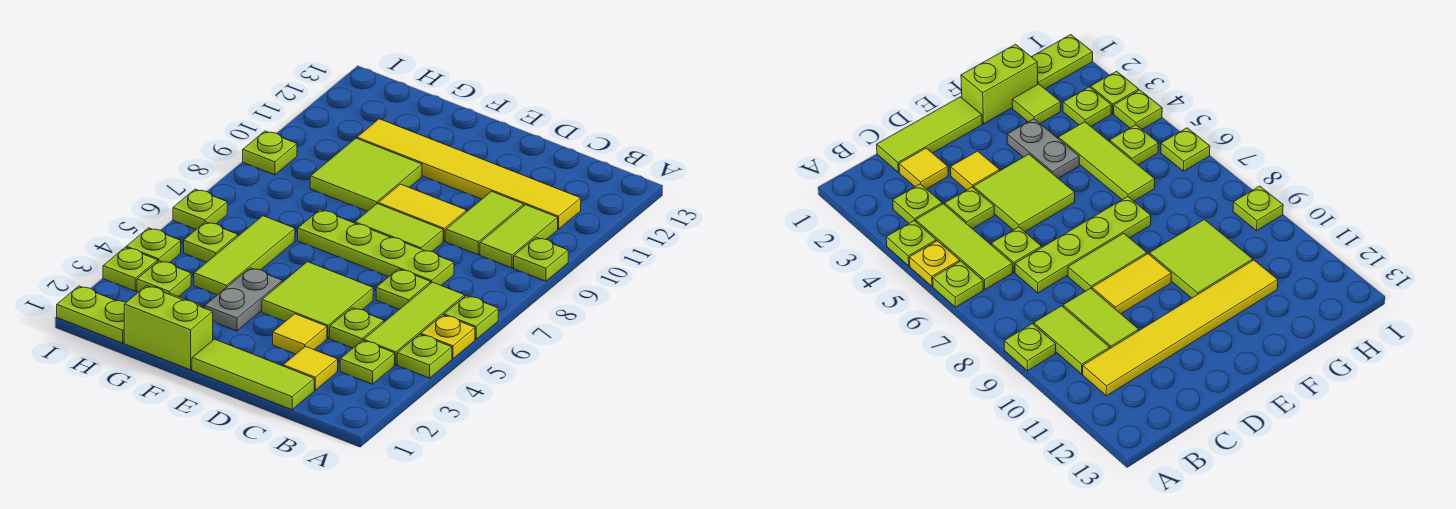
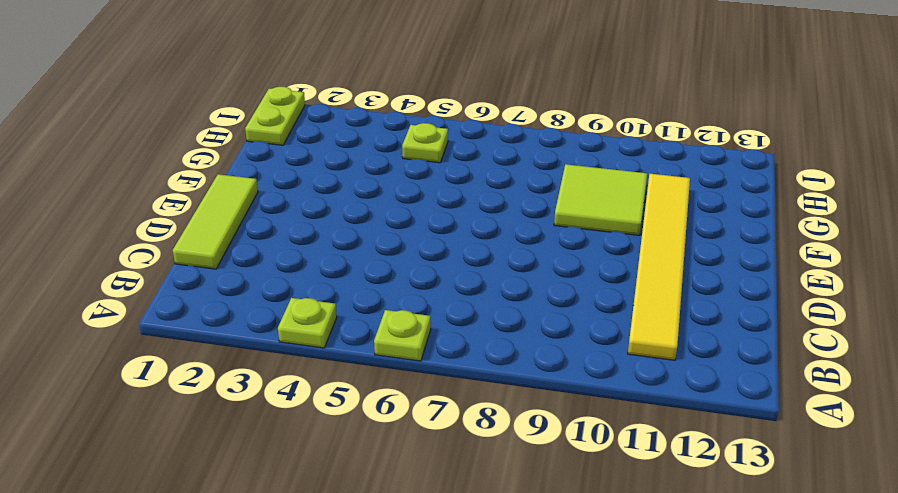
none -> yellow plate A5 level 1
none -> lime plate A9 level 1
none -> lime plate B3 level 1
none -> lime tile B4:B6 level 1

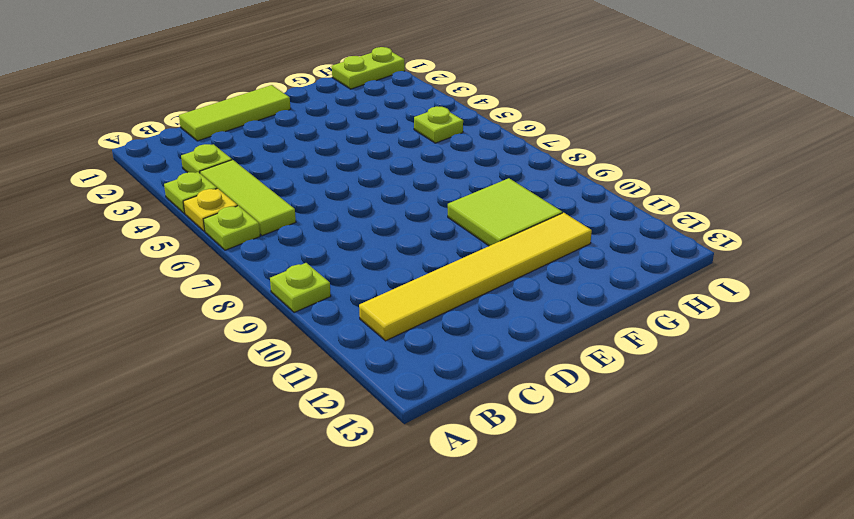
none -> lime tile B9:B10 level 1
none -> yellow tile C2 level 1
none -> lime plate C4 level 1
none -> lime plate C6 level 1

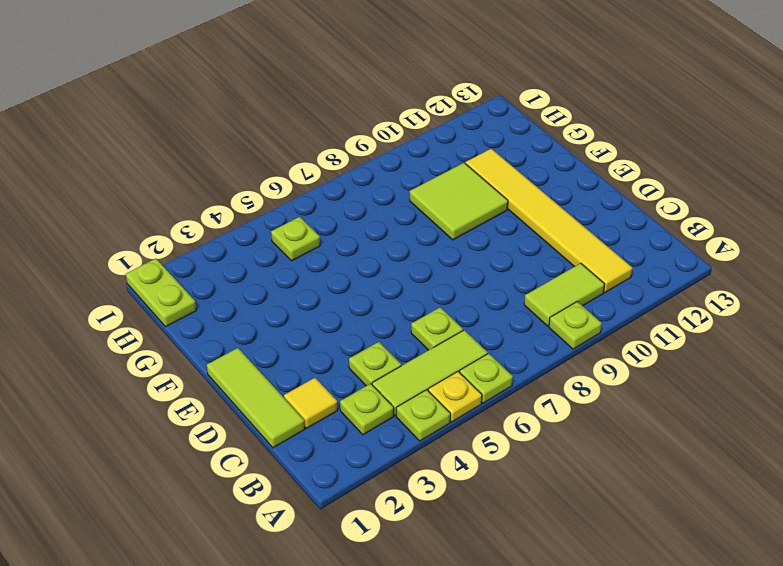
none -> lime plate C7:F7 level 1
none -> lime tile C9:C10 level 1
none -> yellow tile D3 level 1
none -> lime tile D4:E5 level 1

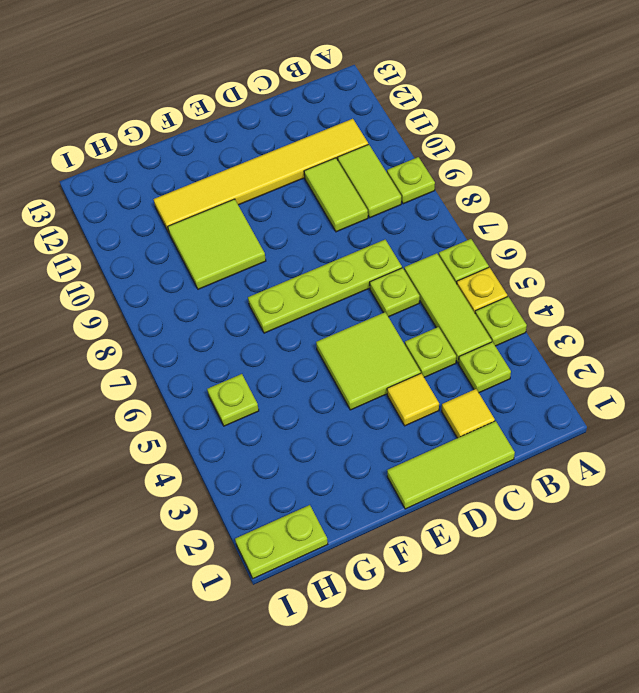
none -> lime tile D8:E8 level 1
none -> yellow tile D9:E9 level 1
none -> lime brick F1:G1 level 1
none -> grey plate F3:F4 level 1

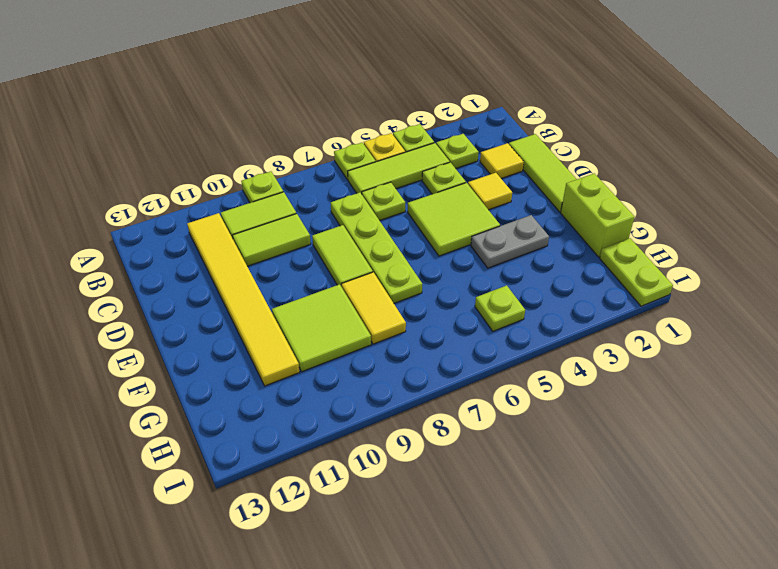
yellow tile F8:G8 level 1 -> yellow tile D9:E9 level 1
none -> lime tile G2 level 1
none -> lime tile G4:G6 level 1
none -> lime plate H3 level 1
none -> lime plate I3 level 1

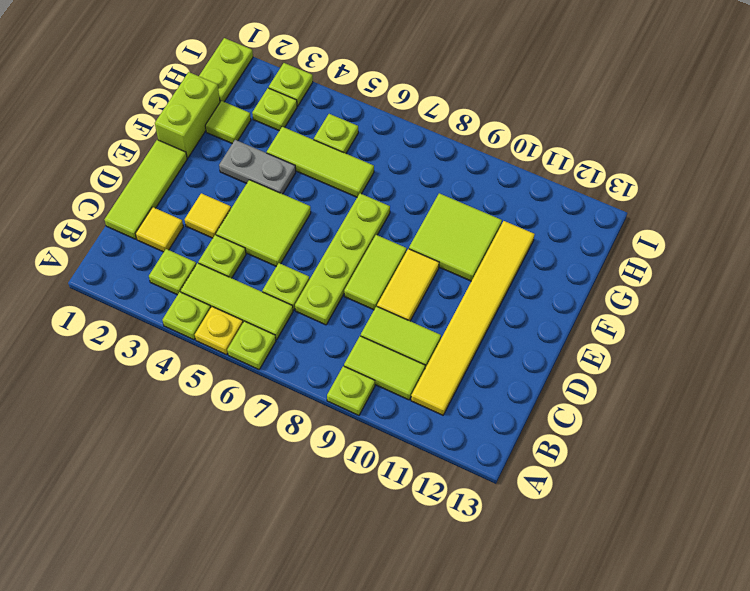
none -> lime plate I4 level 1
none -> lime plate I6 level 1
none -> lime plate I9 level 1

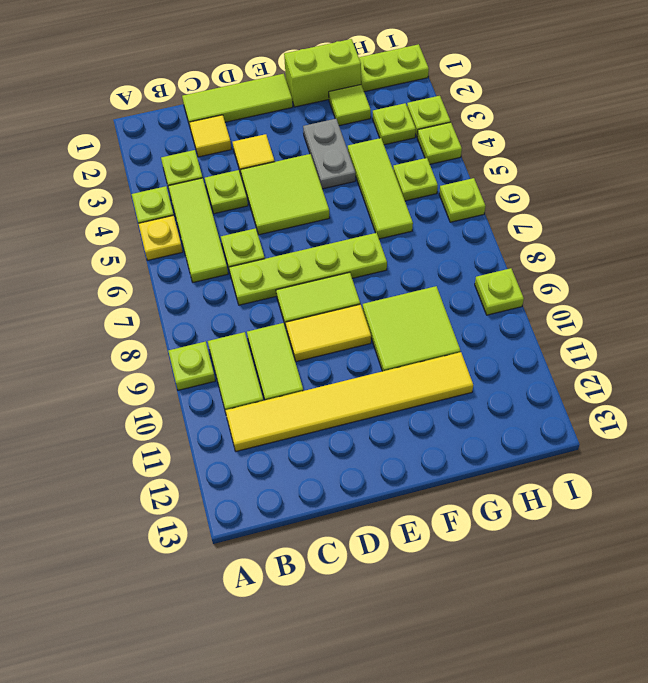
none -> lime plate A6 level 1

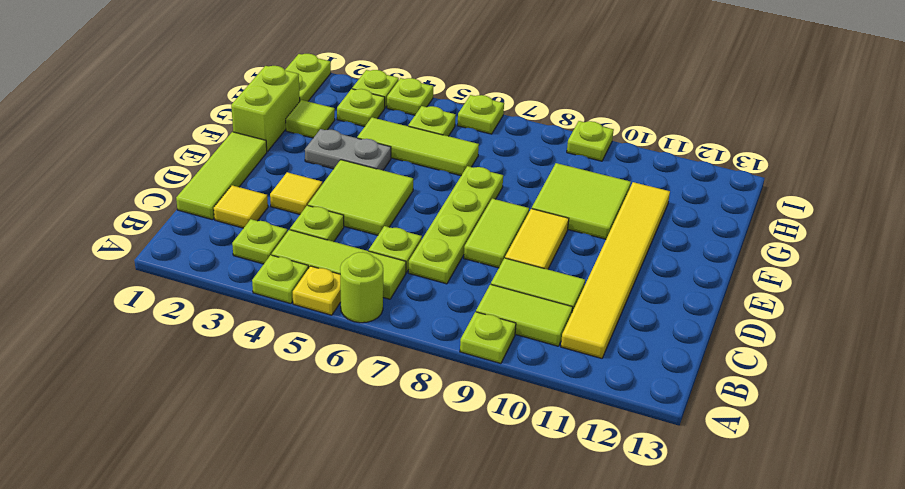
lime round brick A6 level 1 -> lime plate A6 level 1

